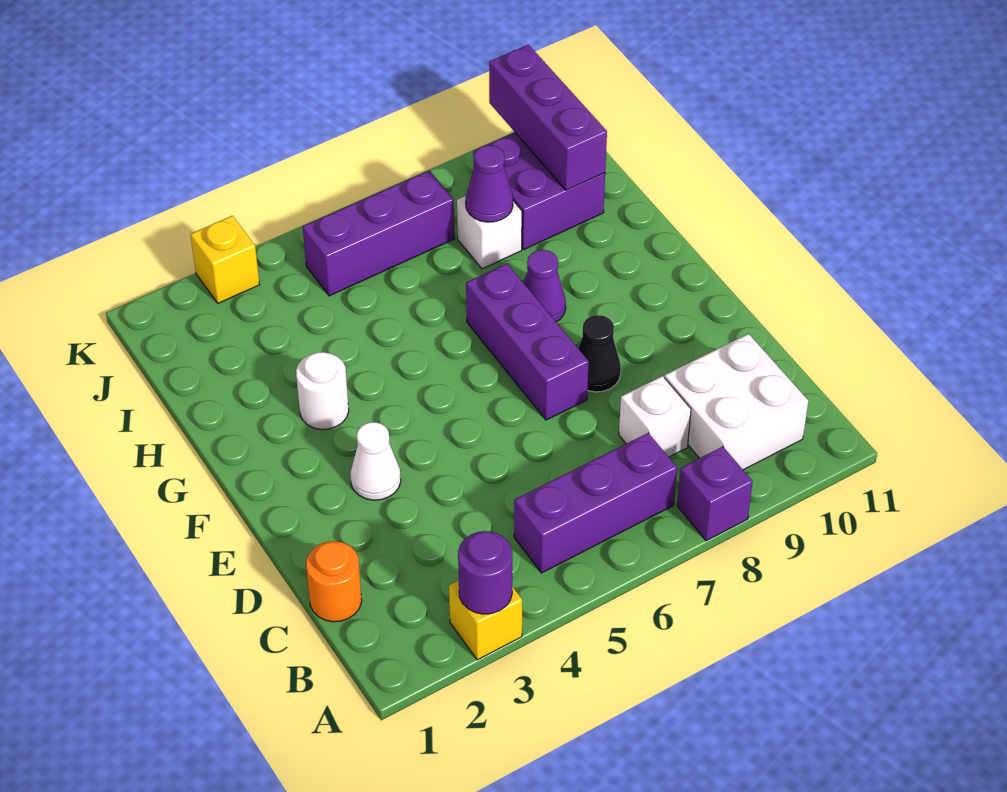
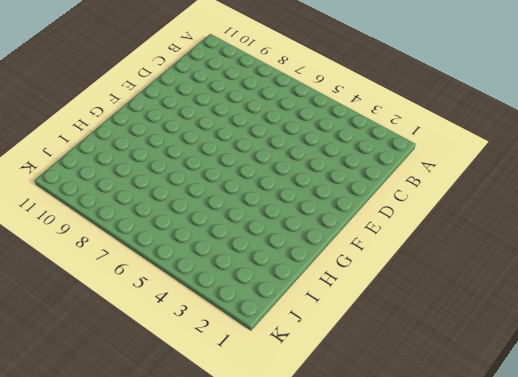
none -> yellow brick A3 level 1
none -> purple brick A8 level 1
none -> purple brick B5:B7 level 1

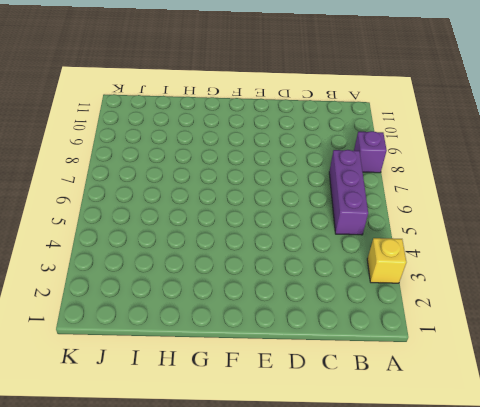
none -> white brick B9:C10 level 1
none -> orange round brick C1 level 1
none -> white brick C8 level 1

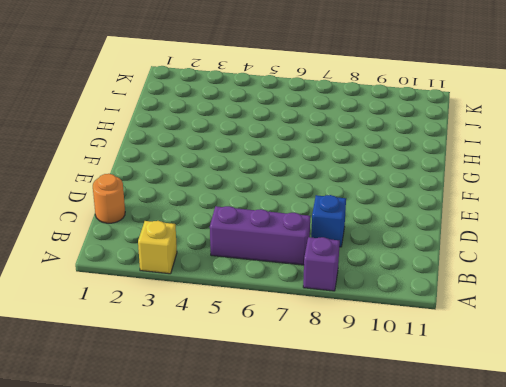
blue brick C8 level 1 -> white brick C8 level 1
none -> white brick B9:C10 level 1
none -> white cone E3 level 1
none -> purple brick E7:G7 level 1

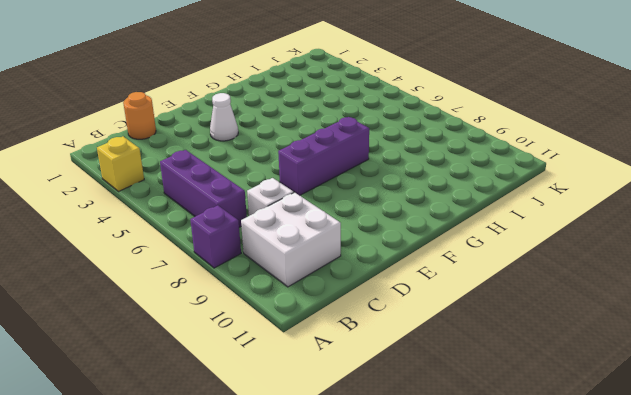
none -> black cone E8 level 1
none -> white round brick G3 level 1
none -> purple cone G8 level 1

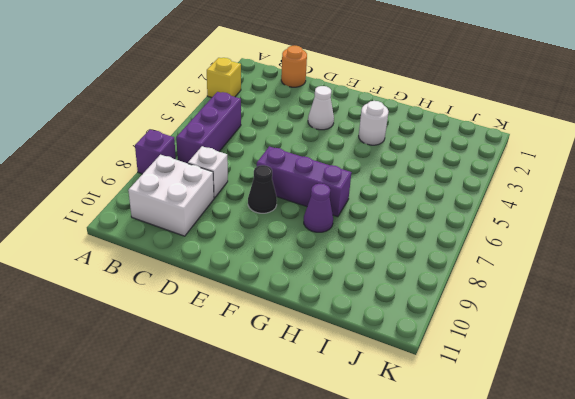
none -> white brick I8 level 1
none -> purple brick I9:J10 level 1
none -> purple brick J5:J7 level 1

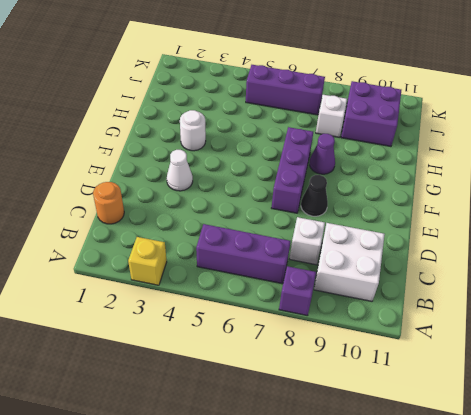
none -> yellow brick K3 level 1
none -> purple round brick A3 level 2
none -> purple cone I8 level 2

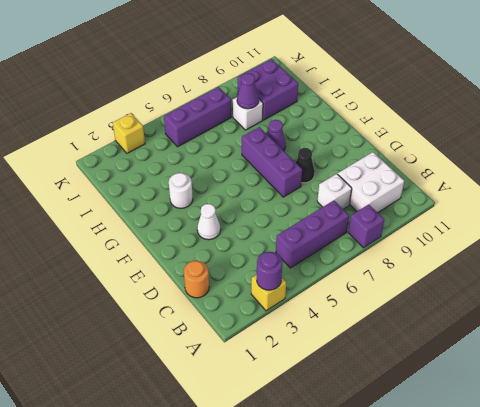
none -> purple brick I10:K10 level 2

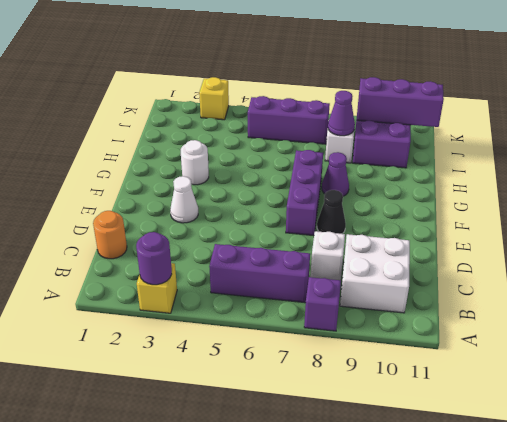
purple brick J9:J11 level 2 -> purple brick I10:K10 level 2

